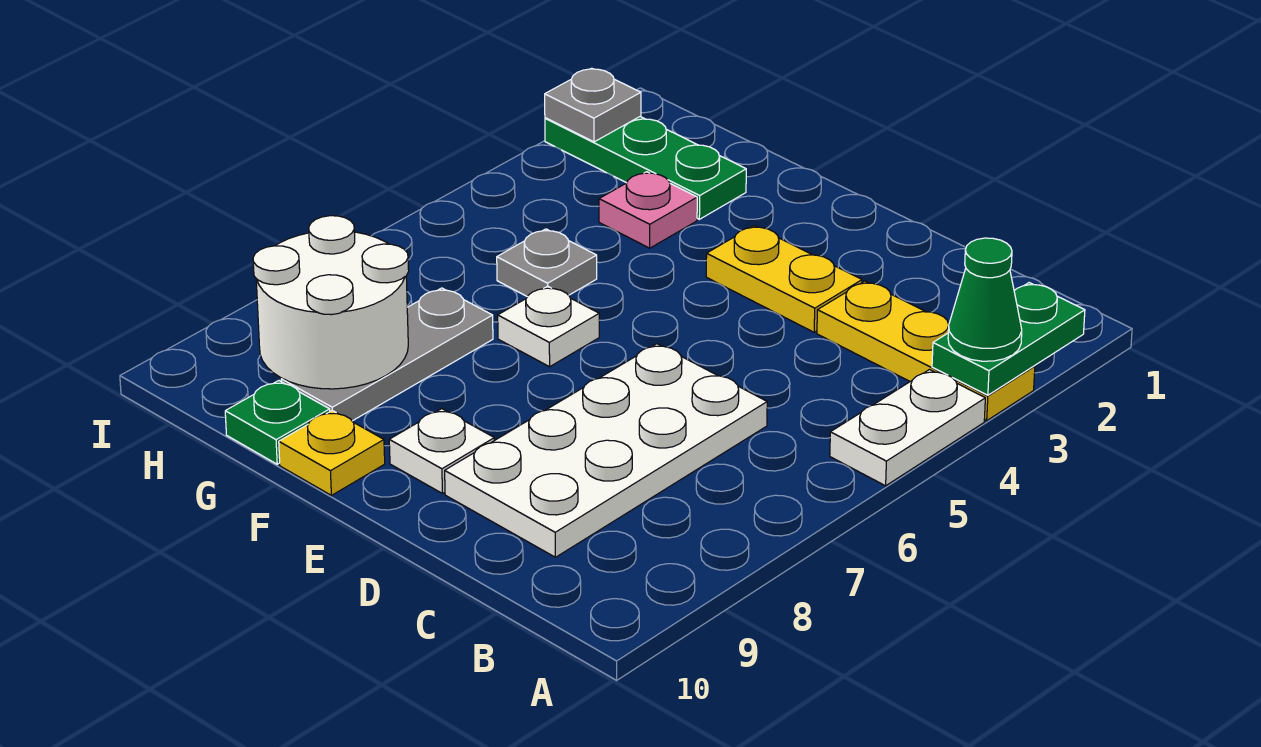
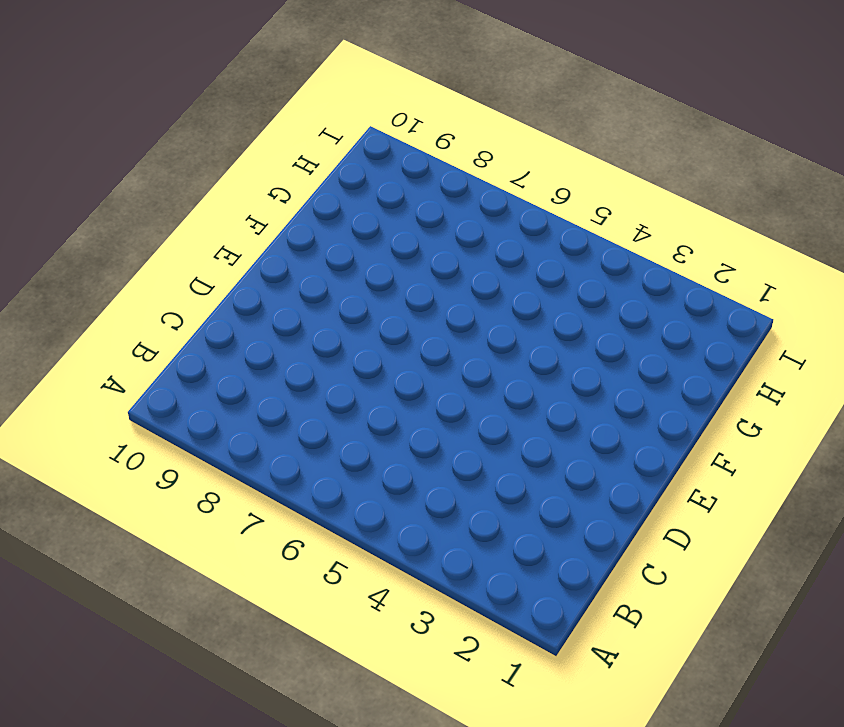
none -> yellow plate A3:C3 level 1
none -> white plate A4:A5 level 1
none -> white plate C6:D9 level 1

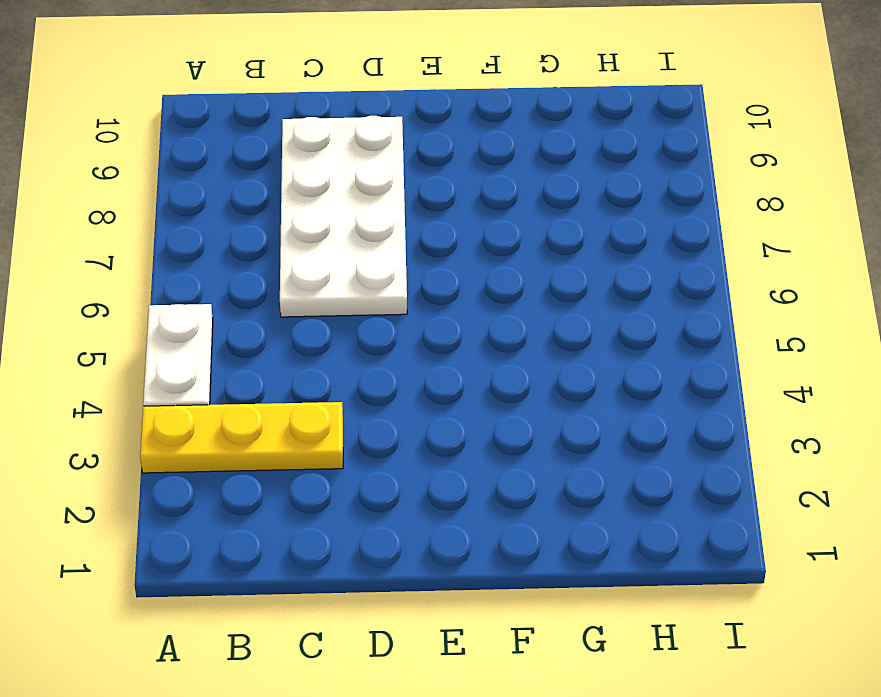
none -> yellow plate D3:E3 level 1
none -> white plate E9 level 1
none -> white plate F6 level 1

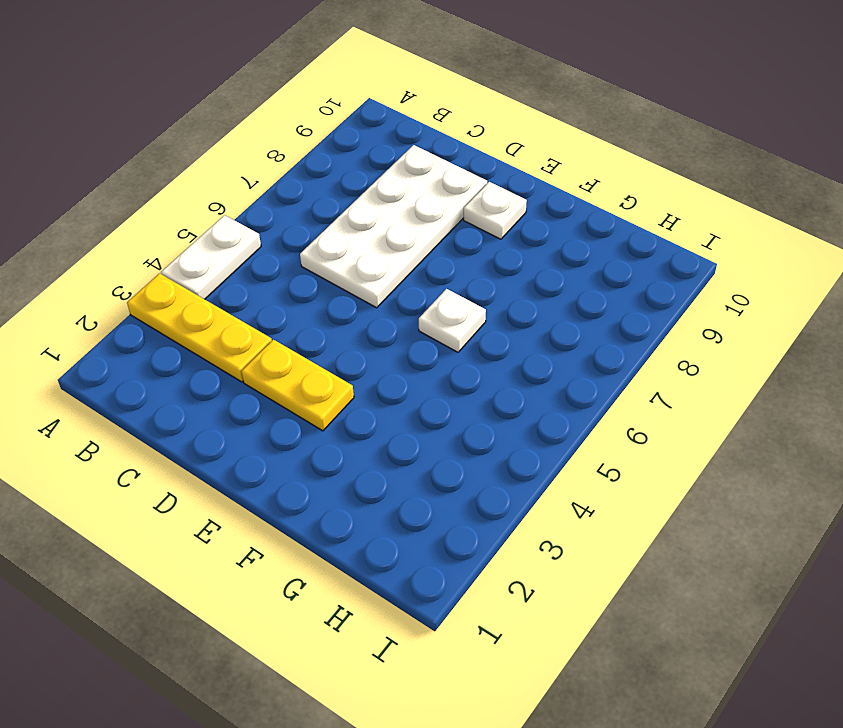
none -> yellow plate F10 level 1
none -> green plate G2:I2 level 1
none -> pink plate G3 level 1

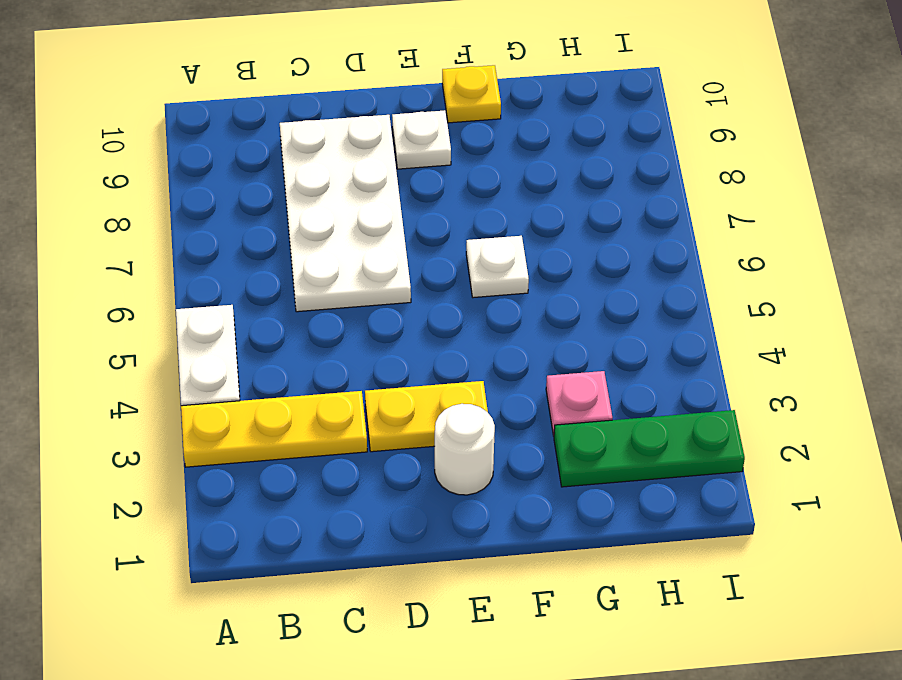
white round brick E2 level 1 -> none
none -> grey plate G5 level 1
none -> grey plate G7:G9 level 1
none -> green plate G10 level 1

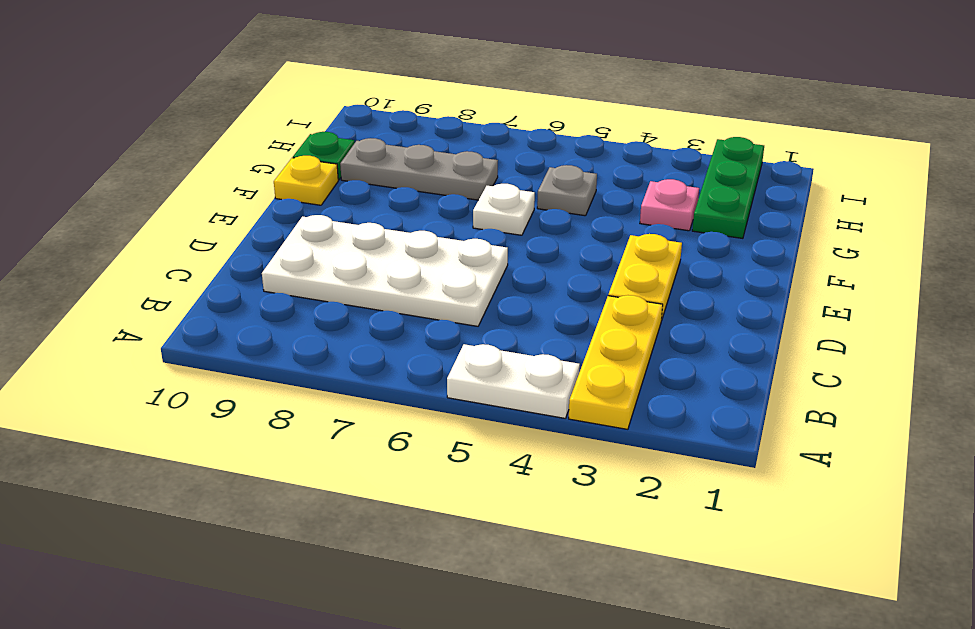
none -> white plate E9 level 1
none -> green plate A2:A3 level 2
none -> white round brick G8:H9 level 2

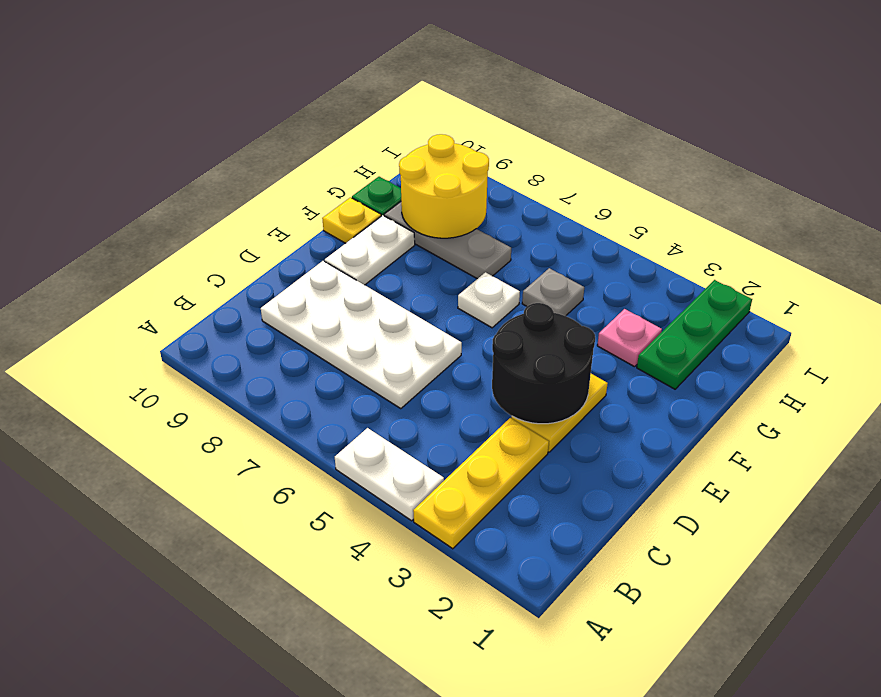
black round brick D3:E4 level 2 -> none
white plate E9:F9 level 1 -> white plate E9 level 1
yellow round brick G8:H9 level 2 -> white round brick G8:H9 level 2
none -> green plate A2:A3 level 2
none -> grey plate I2 level 2
none -> green cone A3 level 3

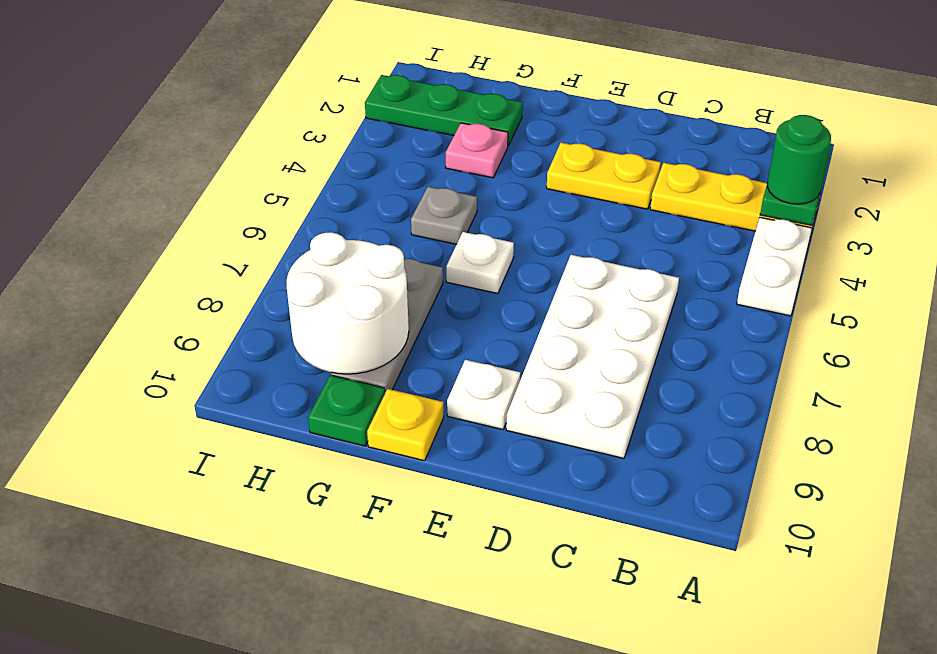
green round brick A3 level 3 -> green cone A3 level 3
none -> grey plate I2 level 2

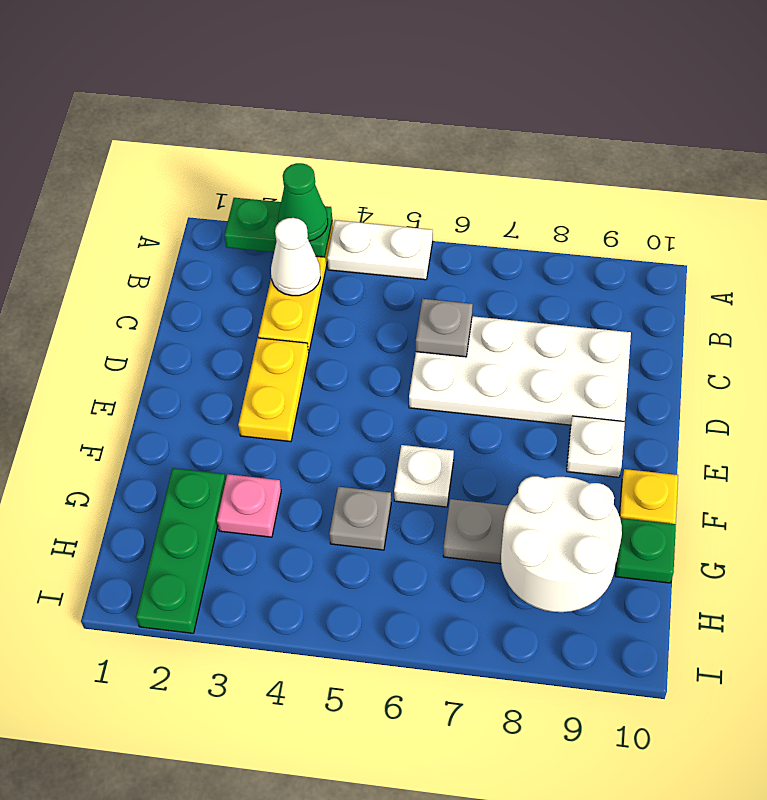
white cone B3 level 2 -> none
grey plate C6 level 2 -> grey plate I2 level 2

